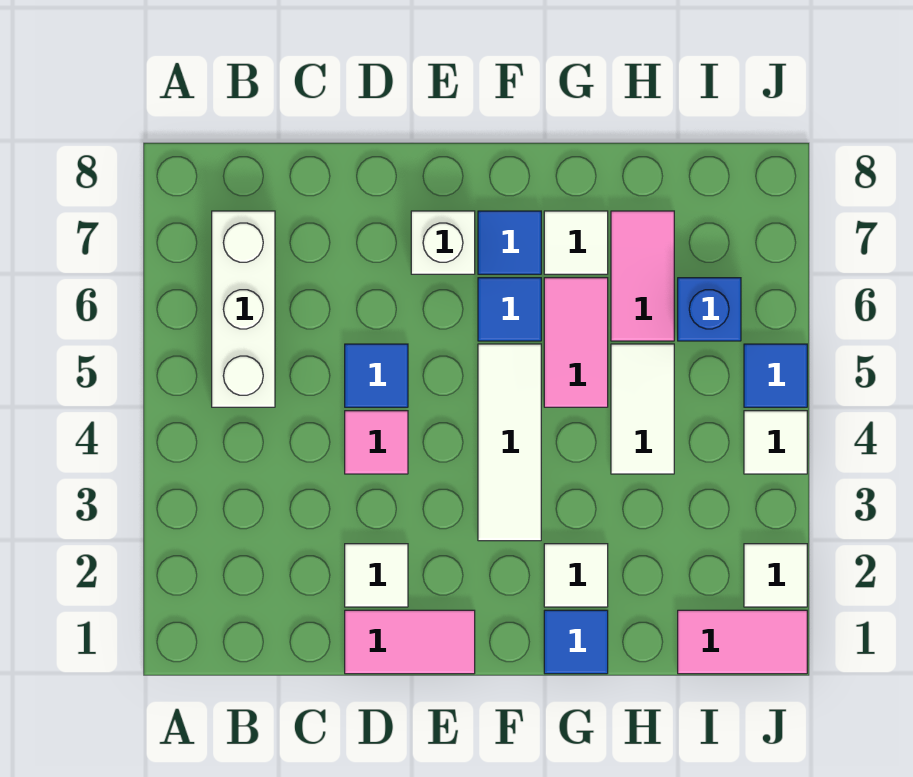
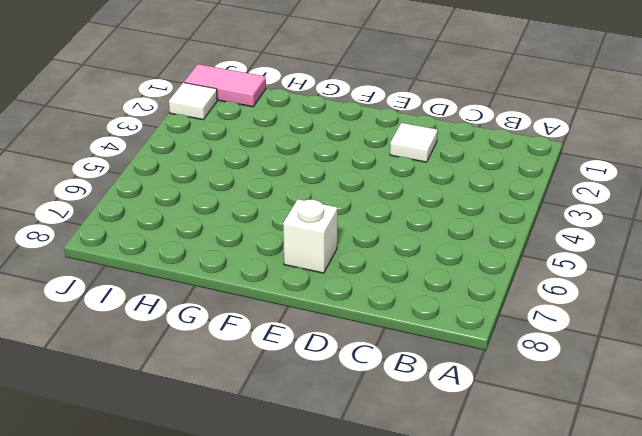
none -> white brick B5:B7 level 1
none -> pink tile D1:E1 level 1
none -> pink tile D4 level 1

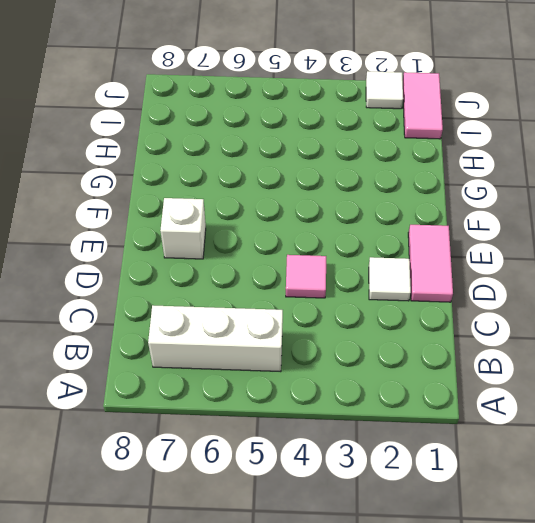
none -> blue tile D5 level 1
none -> white tile F3:F5 level 1
none -> blue tile F6 level 1

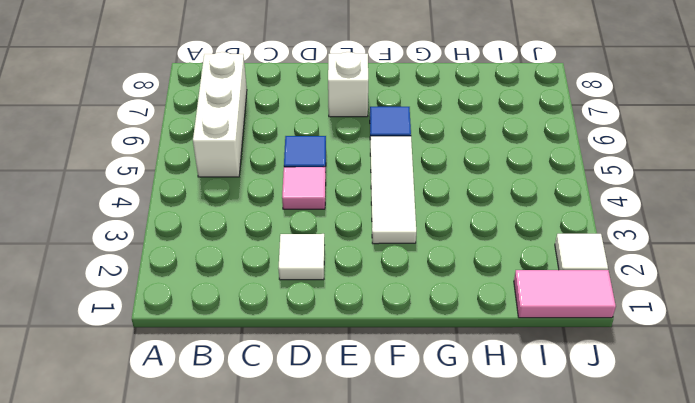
none -> pink tile D1:E1 level 1
none -> blue tile F7 level 1
none -> blue tile G1 level 1

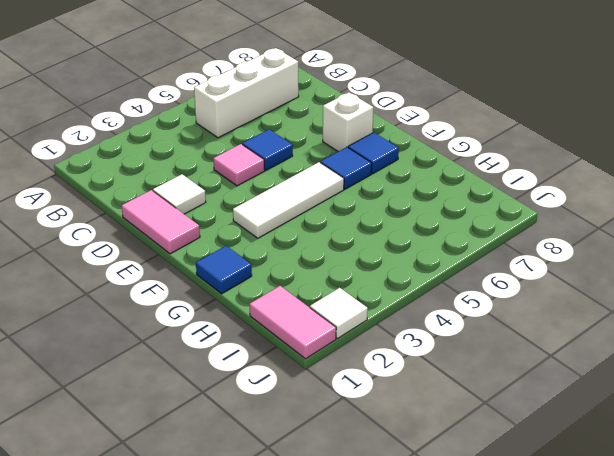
none -> white tile G2 level 1
none -> pink tile G5:G6 level 1
none -> white tile G7 level 1

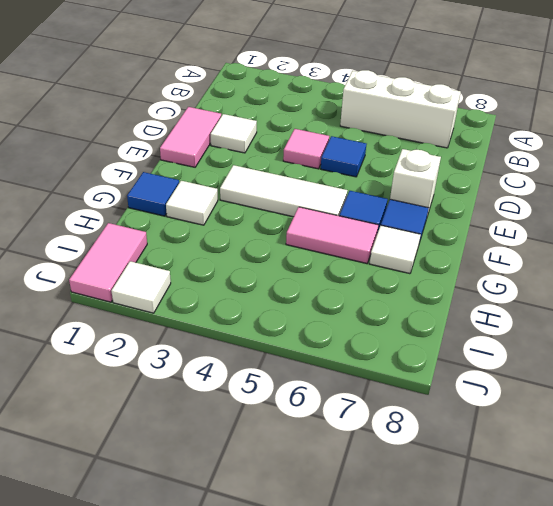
none -> white tile H4:H5 level 1
none -> pink tile H6:H7 level 1
none -> blue brick I6 level 1

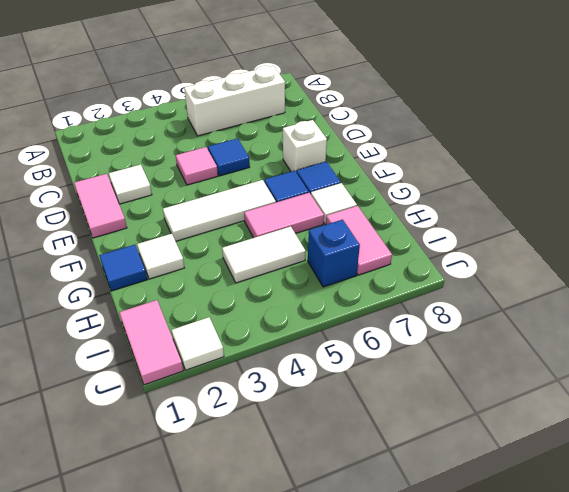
pink tile H7:I7 level 1 -> pink tile H6:H7 level 1
none -> white tile J4 level 1
none -> blue tile J5 level 1

